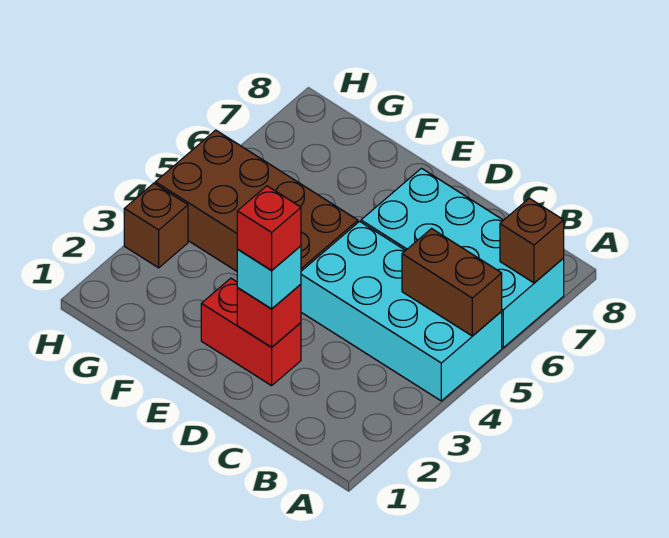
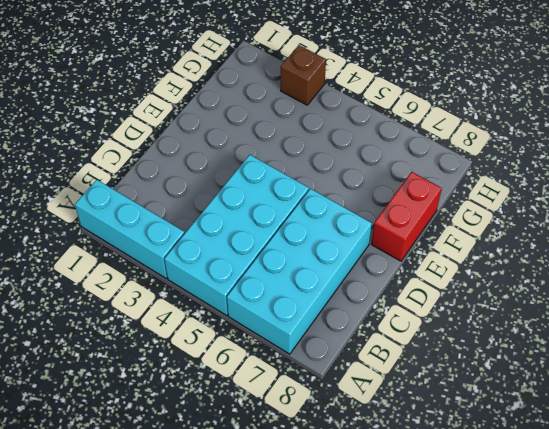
cyan brick A1:A3 level 1 -> none
red brick E8:F8 level 1 -> red brick D2:E2 level 1
none -> brown brick E4:H5 level 1
none -> brown brick A5:B5 level 2

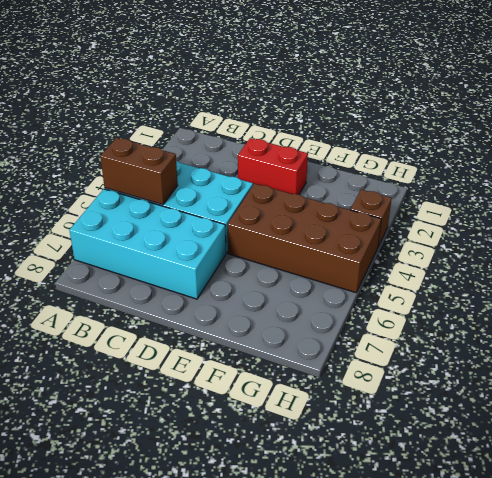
none -> brown brick A7 level 2
none -> red brick D2 level 2

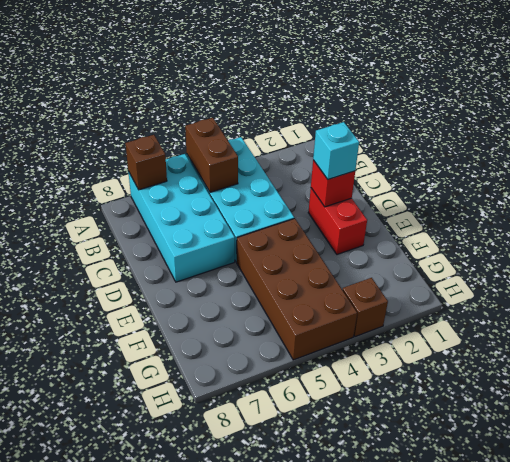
none -> red brick D2 level 4

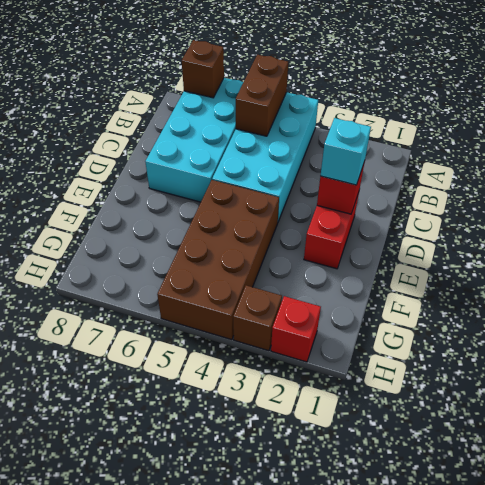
red brick H2 level 1 -> red brick D2 level 4

